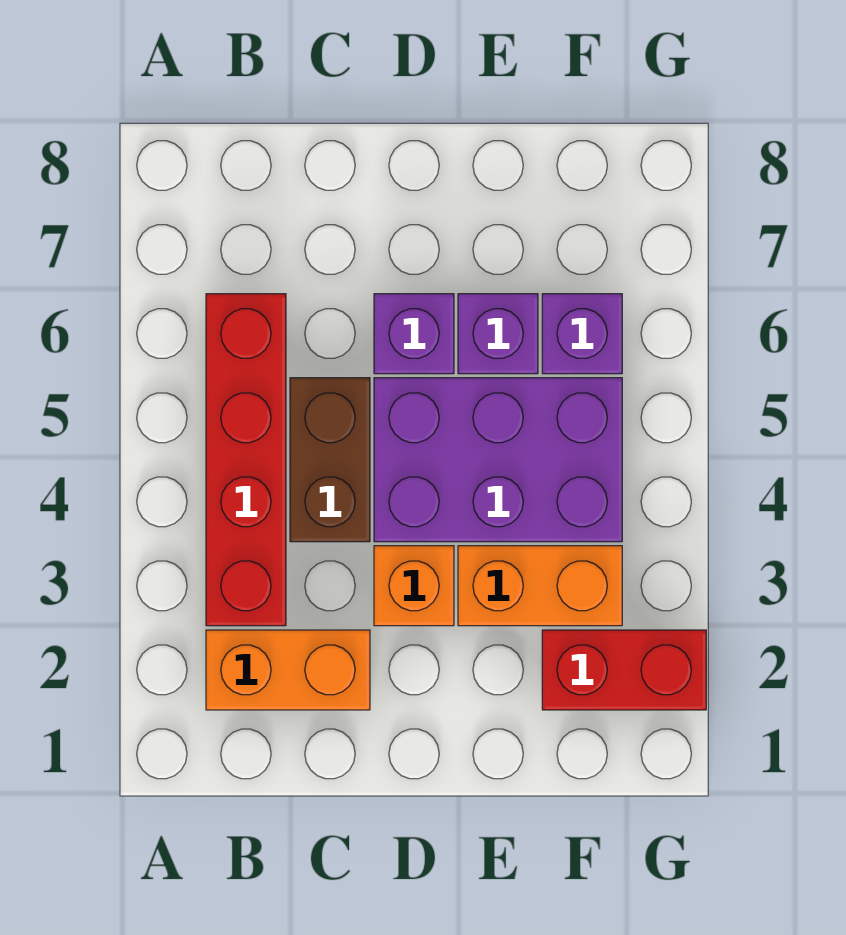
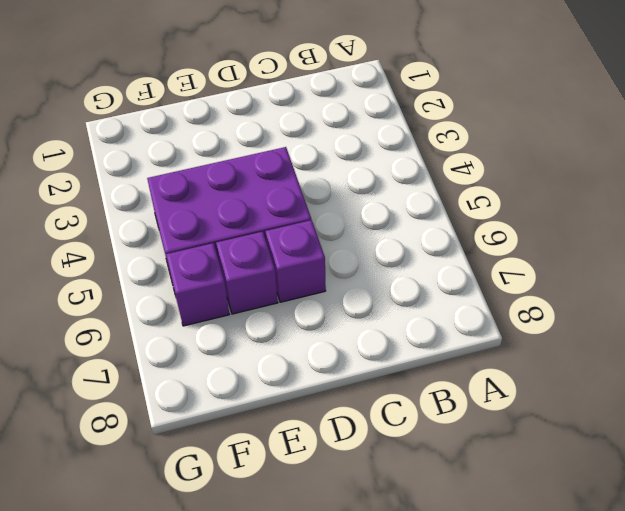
none -> orange brick B2:C2 level 1
none -> red brick B3:B6 level 1

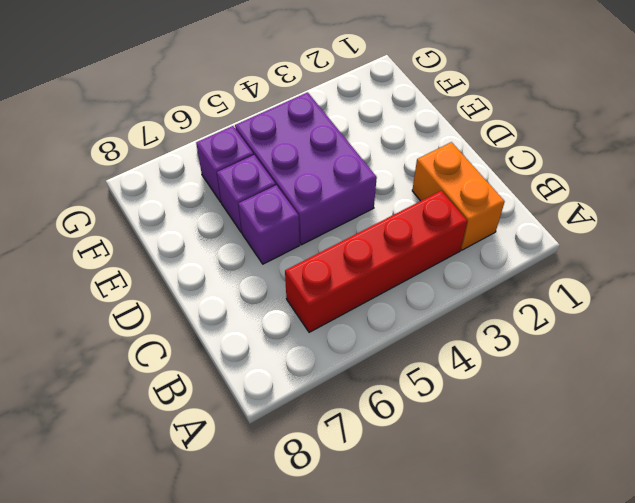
none -> brown brick C4:C5 level 1
none -> orange brick D3 level 1

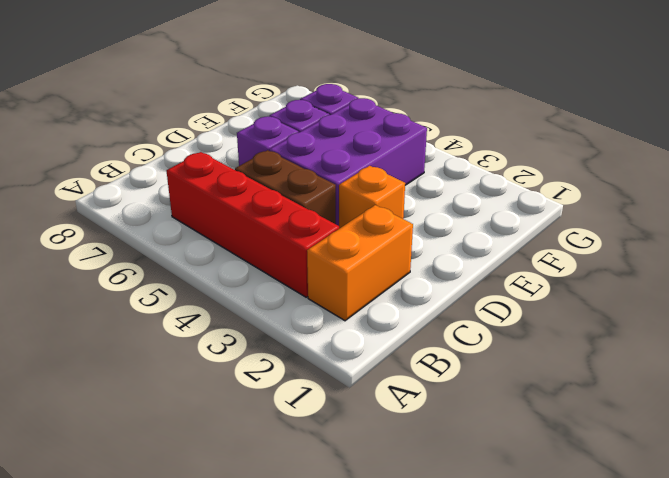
none -> orange brick E3:F3 level 1
none -> red brick F2:G2 level 1

